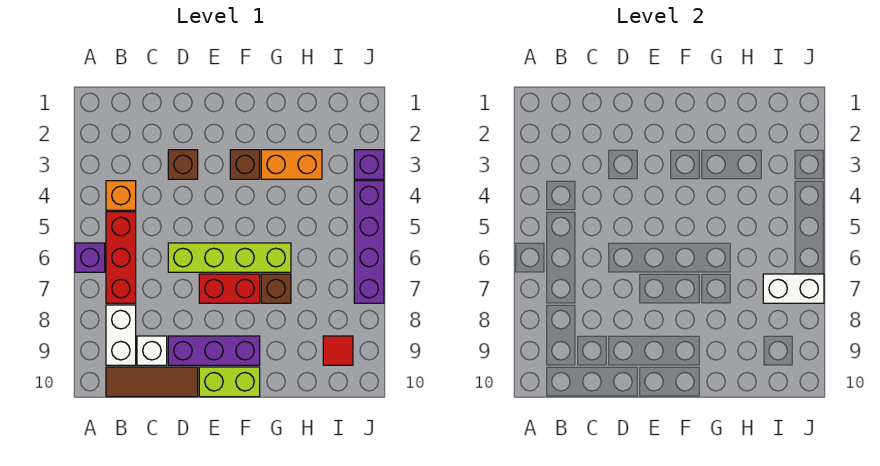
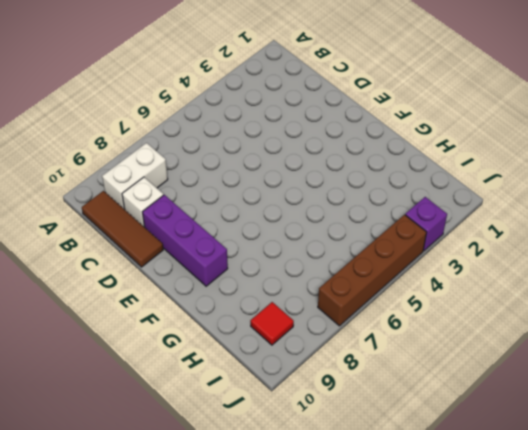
brown brick J4:J7 level 1 -> purple brick J4:J7 level 1
none -> purple brick A6 level 1
none -> orange brick B4 level 1
none -> red brick B5:B7 level 1

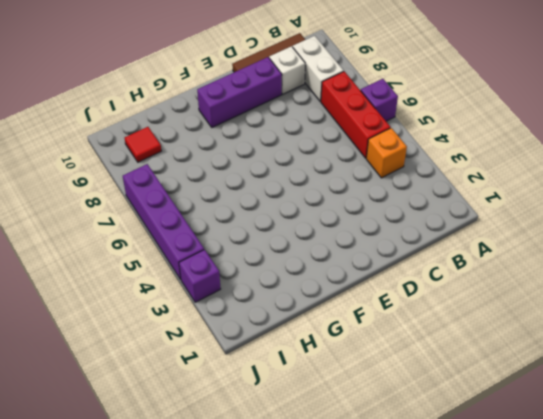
none -> brown brick D3 level 1
none -> lime brick D6:G6 level 1
none -> red brick E7:F7 level 1

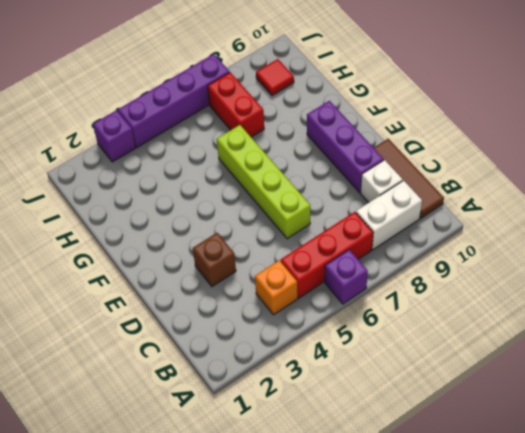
red brick H7:I7 level 1 -> red brick E7:F7 level 1
none -> lime brick E10:F10 level 1
none -> brown brick F3 level 1
none -> orange brick G3:H3 level 1

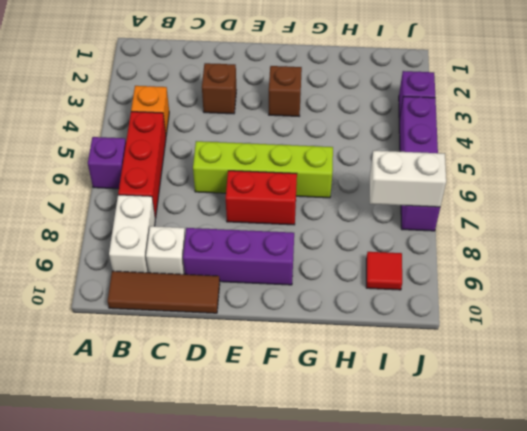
none -> lime brick E10:F10 level 1
none -> orange brick G3:H3 level 1
none -> brown brick G7 level 1

